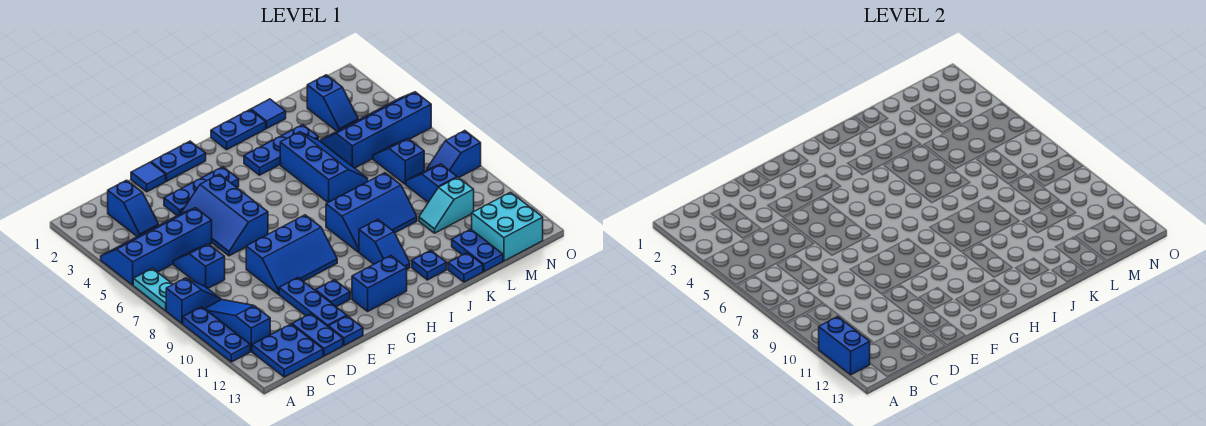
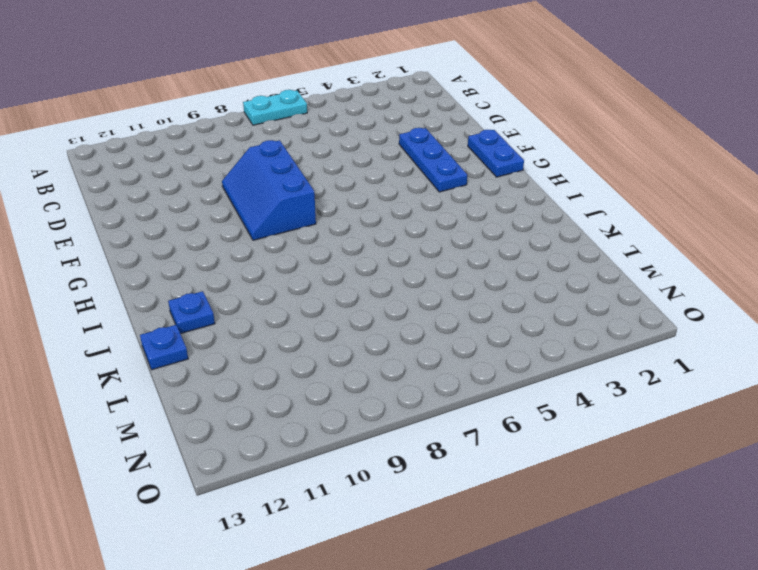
none -> blue slope A4:D5 level 1 top 5
none -> blue slope A8:B8 level 1 top A
none -> blue plate A9:A11 level 1
none -> blue slope B9:B11 level 1 top 11

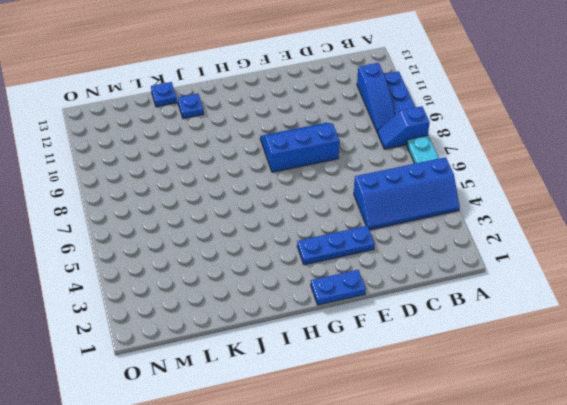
none -> blue plate B12:C13 level 1
none -> blue slope C2:C3 level 1 top 2
none -> blue slope C6:C7 level 1 top 7
none -> blue plate D12:D13 level 1

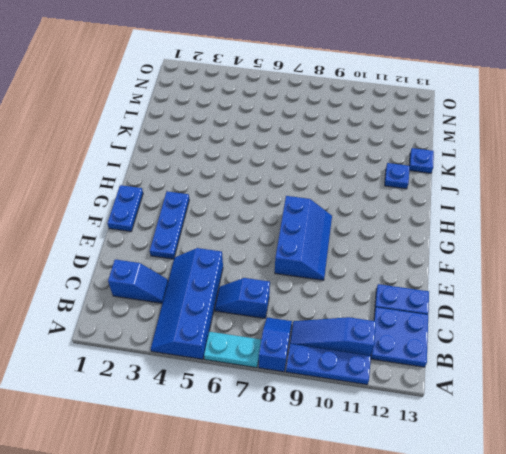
none -> blue tile E1 level 1
none -> blue slope E4:F6 level 1 top F
none -> blue plate E10:E12 level 1
none -> blue plate E13 level 1

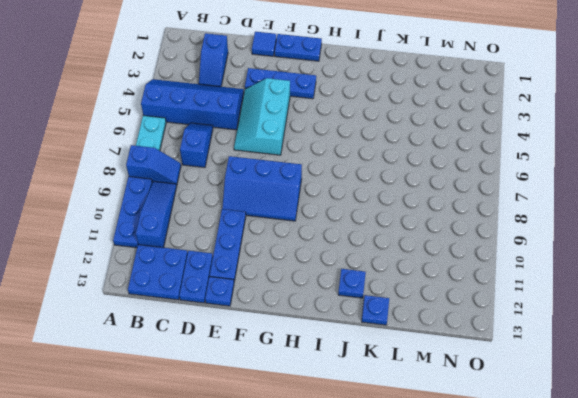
cyan slope E4:F6 level 1 top F -> blue slope E4:F6 level 1 top F
none -> blue plate F11 level 1
none -> blue brick G12:H12 level 1
none -> blue plate I1:J1 level 1
none -> blue plate I3:K3 level 1

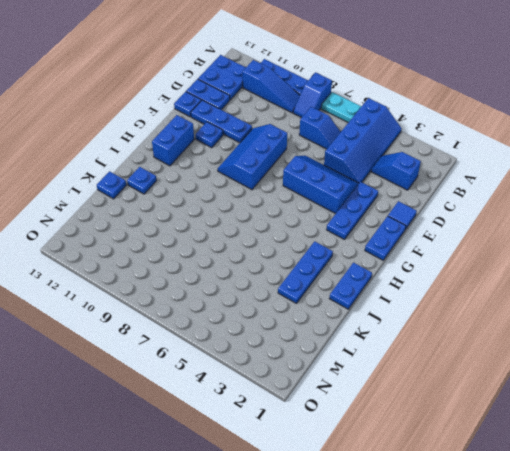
none -> blue slope I8:K9 level 1 top 8
none -> blue slope I10:I11 level 1 top 10
none -> blue slope J4:K6 level 1 top J
none -> blue tile K1 level 1

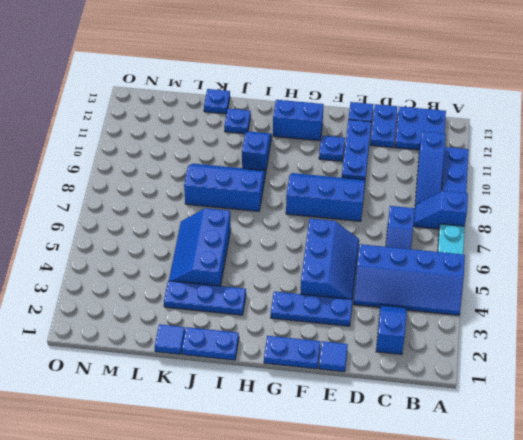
none -> blue slope L4:O5 level 1 top 5
none -> cyan slope L10:M10 level 1 top M
none -> blue plate L12:L13 level 1
none -> blue slope M2:M3 level 1 top 2

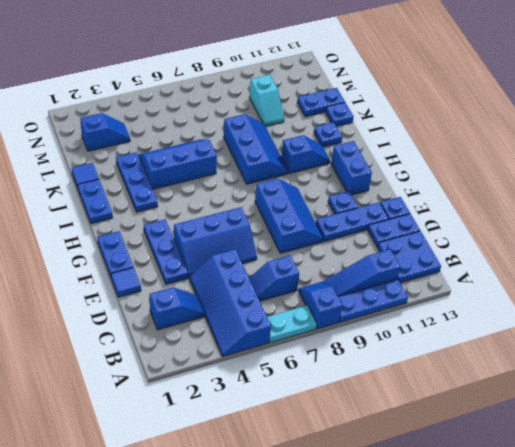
none -> blue slope L4:O5 level 1 top 5
none -> blue slope M6:M7 level 1 top 7
none -> blue slope M8:M9 level 1 top 9
none -> cyan brick M12:N13 level 1

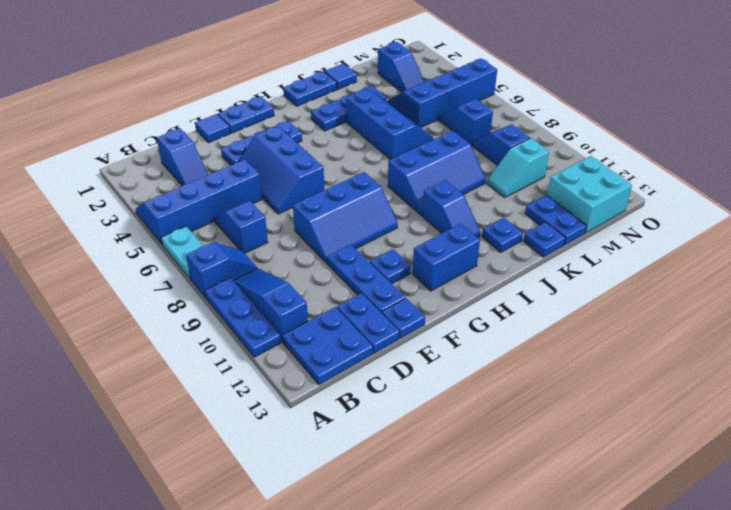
none -> blue slope N8:O8 level 1 top O
none -> blue brick A11:A12 level 2

